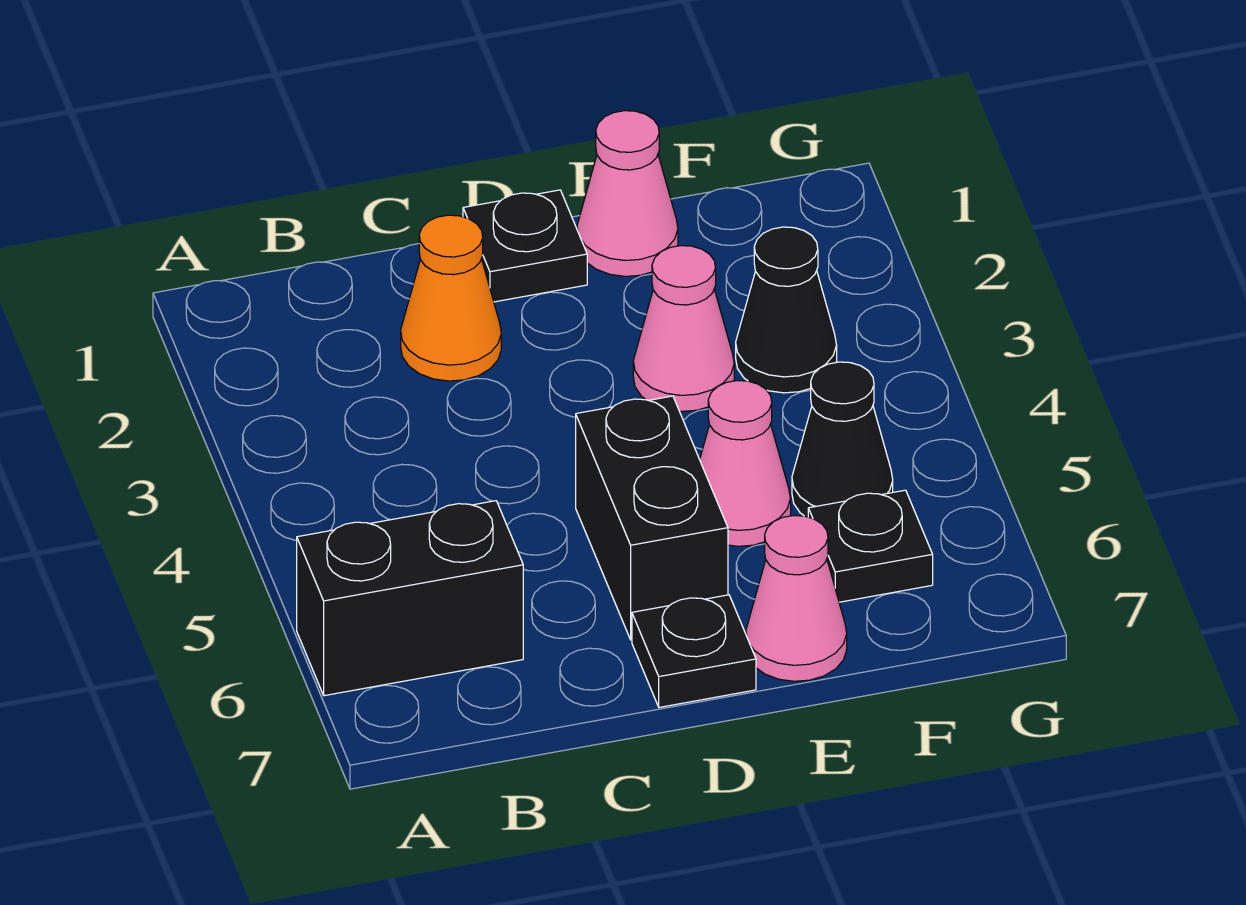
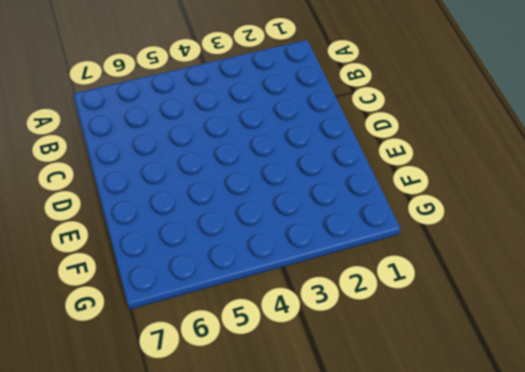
none -> black brick A6:B6 level 1
none -> orange cone C2 level 1
none -> black plate D1 level 1

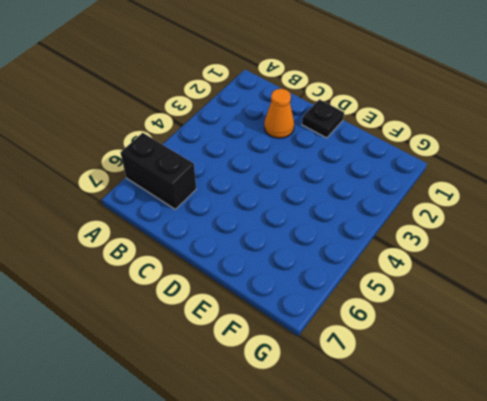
none -> black brick D5:D6 level 1
none -> black plate D7 level 1
none -> pink cone E1 level 1

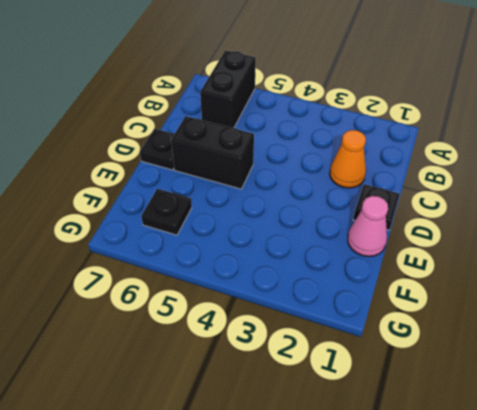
none -> pink cone E3 level 1
none -> pink cone E5 level 1
none -> pink cone E7 level 1

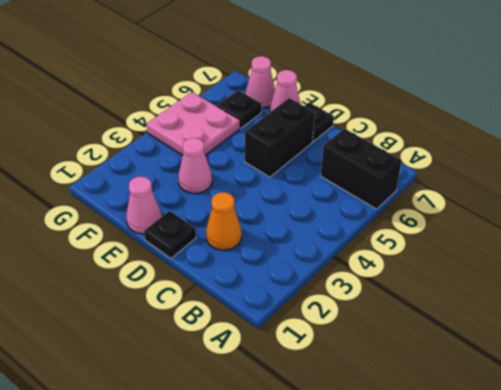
pink plate F4:G5 level 1 -> black cone F5 level 1
pink cone F7 level 1 -> pink cone E5 level 1
none -> black cone F3 level 1

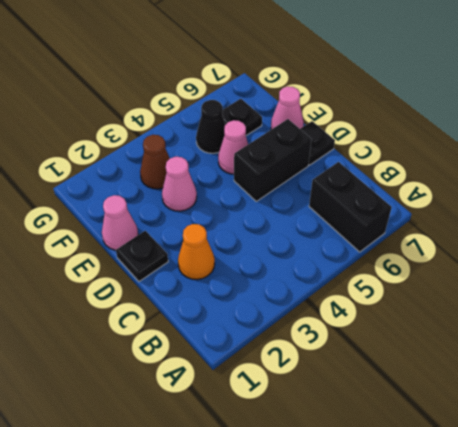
brown cone F3 level 1 -> black cone F3 level 1

